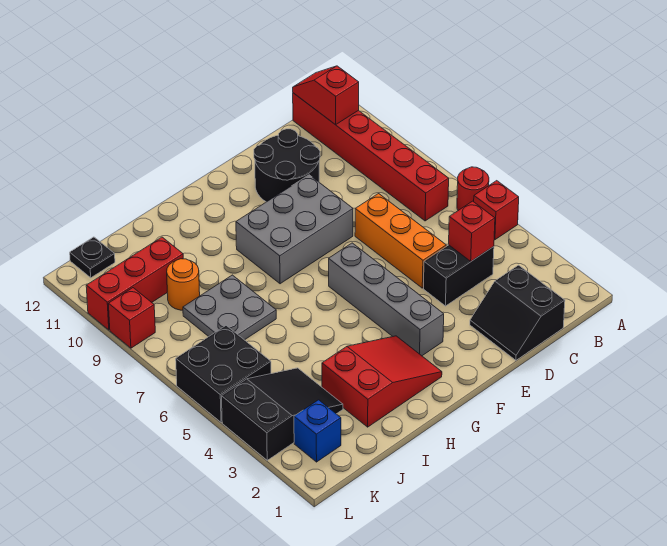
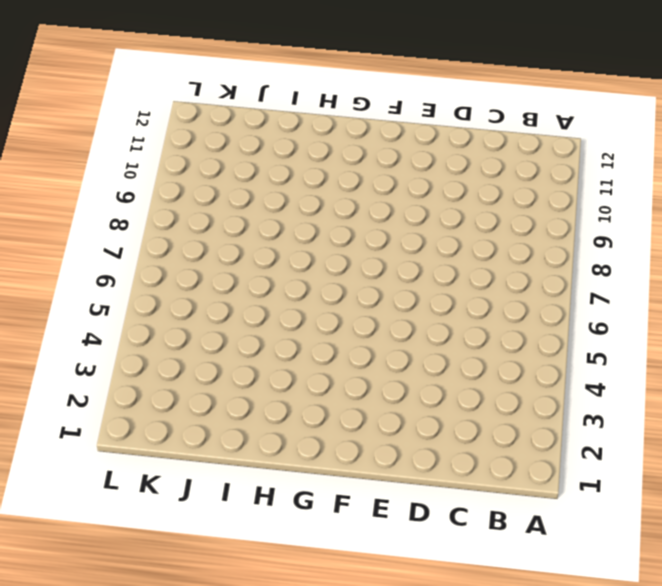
none -> red brick A5 level 1
none -> red round brick A6 level 1
none -> red brick B7:B12 level 1

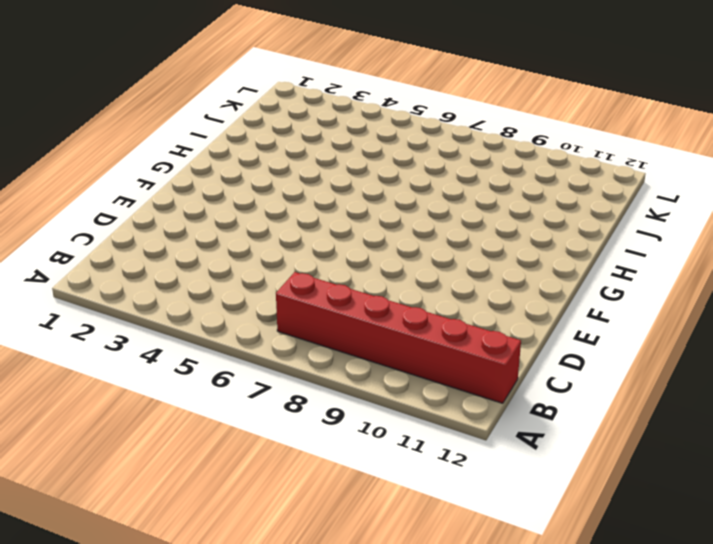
none -> red brick A5 level 1
none -> red round brick A6 level 1
none -> black slope C1:D2 level 1 top C

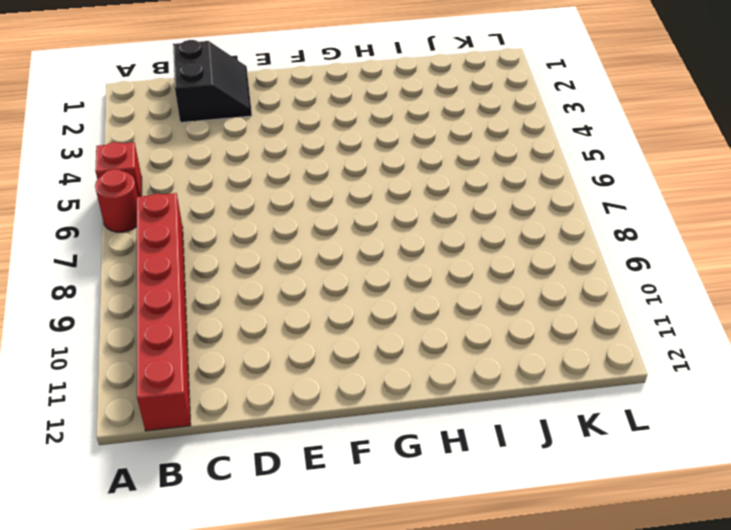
none -> black brick C4:D4 level 1
none -> orange brick D5:D7 level 1
none -> black round brick D10:E11 level 1

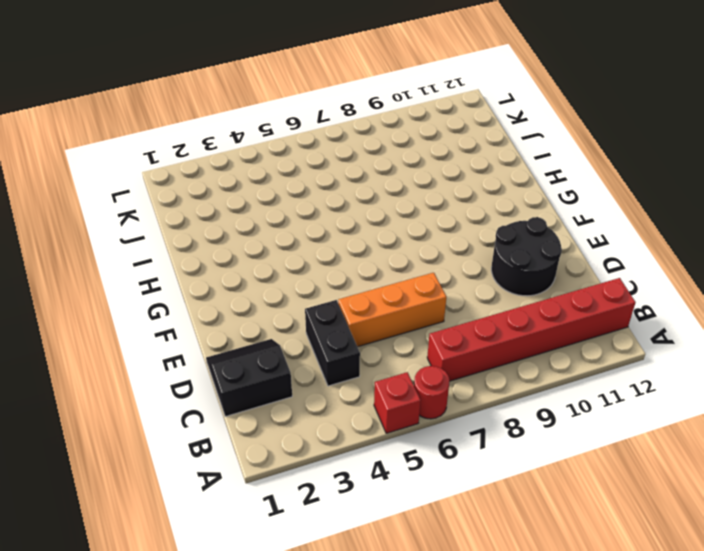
none -> grey brick E8:G9 level 1
none -> grey brick F3:F6 level 1
none -> red slope G2:I3 level 1 top I

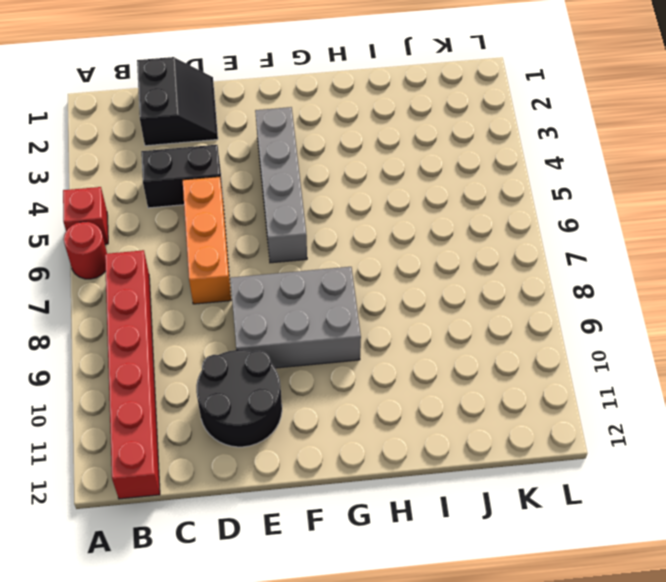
none -> red slope G2:I3 level 1 top I
none -> grey plate I7:J8 level 1
none -> black slope J3:L4 level 1 top L

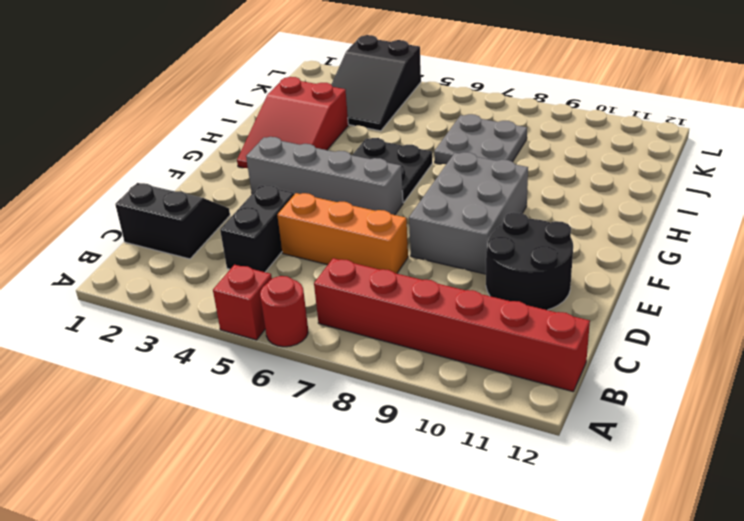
black plate G5:H6 level 1 -> none
none -> orange round brick J9 level 1
none -> red brick J10:L10 level 1
none -> blue brick K2 level 1

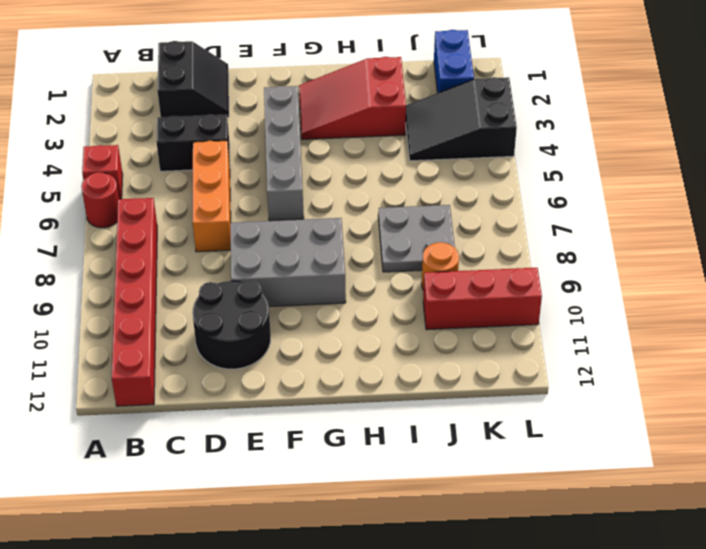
blue brick K1:K2 level 1 -> blue brick K2 level 1
none -> black brick K5:L6 level 1
none -> black plate K12 level 1
none -> red brick L9 level 1

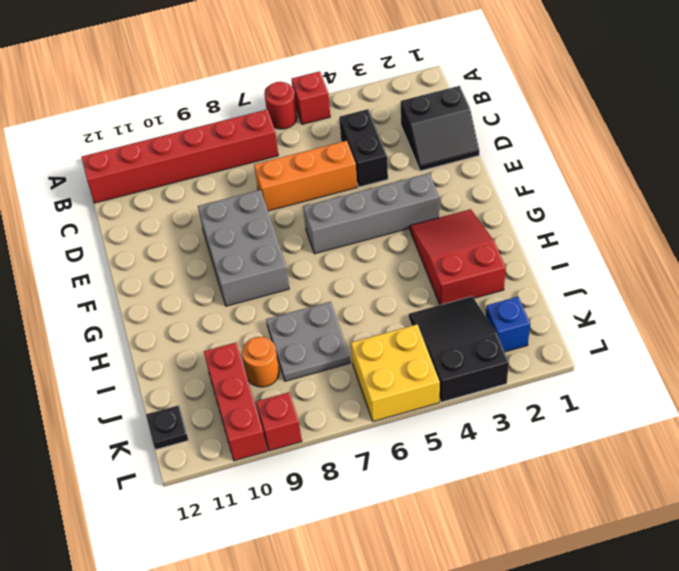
yellow brick K5:L6 level 1 -> black brick K5:L6 level 1
none -> black round brick D10:E11 level 1
none -> red slope B11:B12 level 2 top 11
none -> red brick C4 level 2

